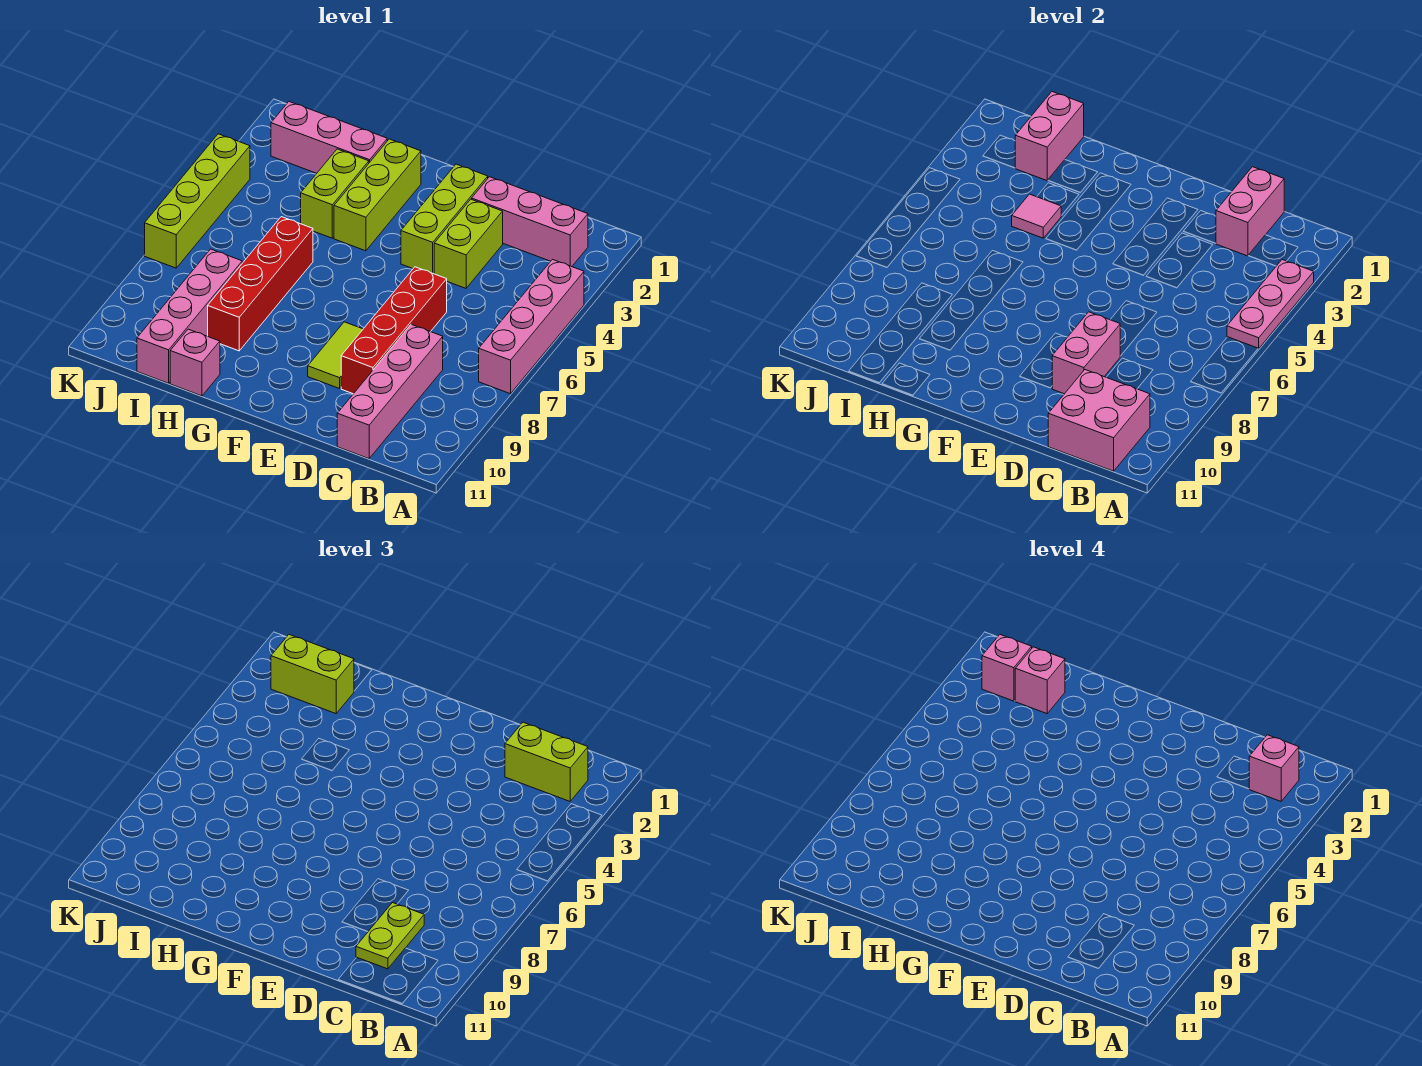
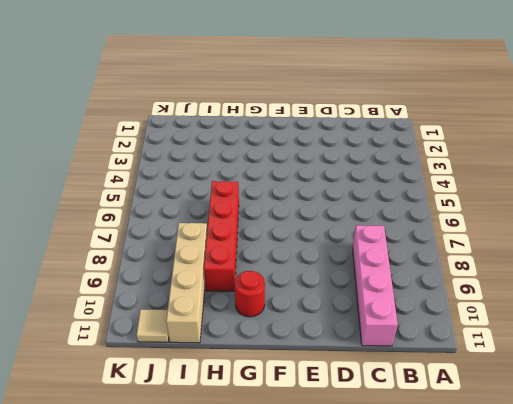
red round brick G10 level 1 -> none
tan brick I8:I11 level 1 -> pink brick I8:I11 level 1
tan tile J11 level 1 -> none
none -> pink brick A4:A7 level 1
none -> pink brick B2:D2 level 1
none -> lime brick D3:D4 level 1

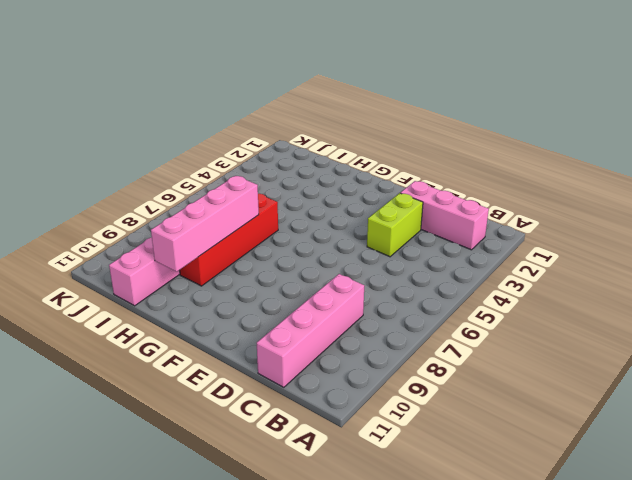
pink brick H7:H10 level 2 -> pink brick A4:A7 level 1
none -> red brick D6:D9 level 1
none -> lime brick E2:E4 level 1
none -> lime tile E8:E9 level 1

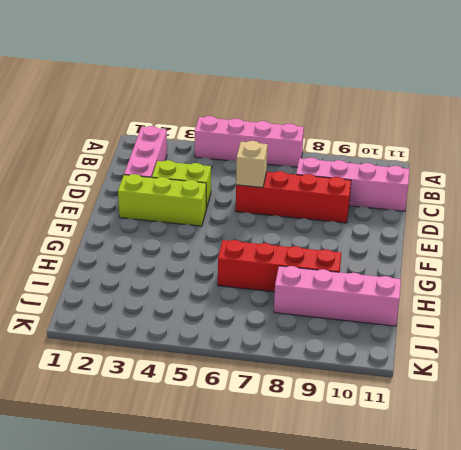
tan brick D6 level 2 -> none
none -> lime tile E8:E9 level 1
none -> lime brick G2:G4 level 1
none -> pink brick H2:J2 level 1

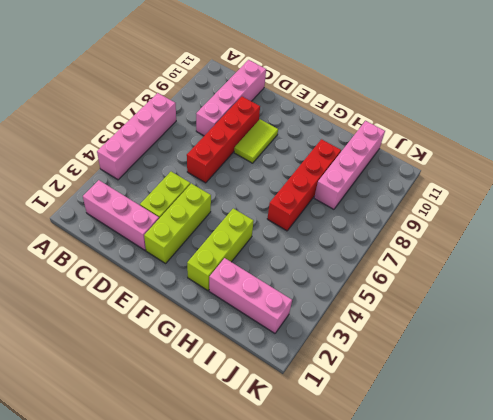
none -> lime brick H3:H4 level 1
none -> pink brick H11 level 1
none -> lime brick K4:K7 level 1

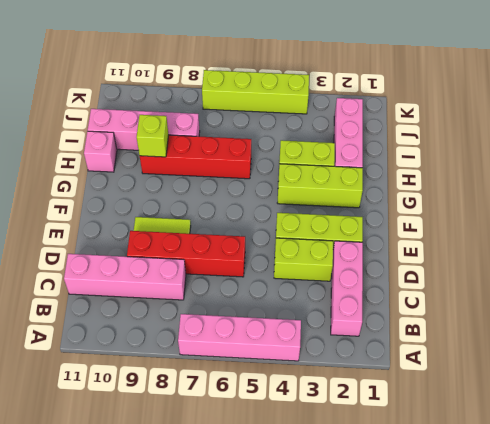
lime brick H9 level 2 -> none
none -> pink plate A3:A5 level 2
none -> pink brick B10:C11 level 2
none -> pink brick C1:C2 level 2

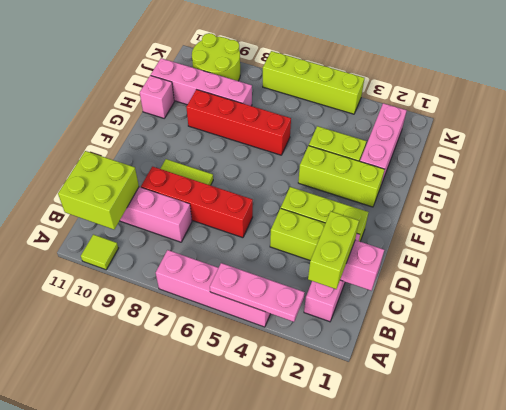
lime tile A10 level 1 -> none
lime brick B10:C11 level 2 -> pink brick B10:C11 level 2
lime round brick J9:K10 level 1 -> none
none -> pink brick D8:D9 level 2
none -> pink tile H4 level 2
none -> pink brick I1:I2 level 2

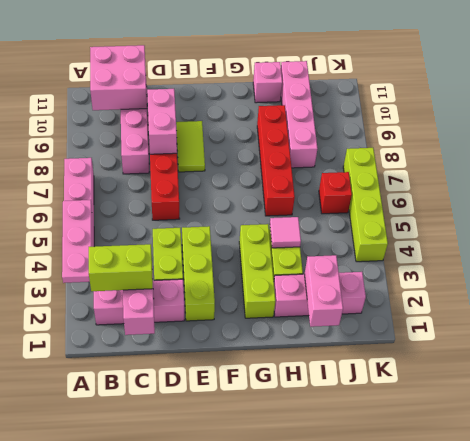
red brick J6 level 1 -> none
none -> lime plate C9:C10 level 3
none -> lime brick I2:J2 level 3
none -> pink brick B2 level 4

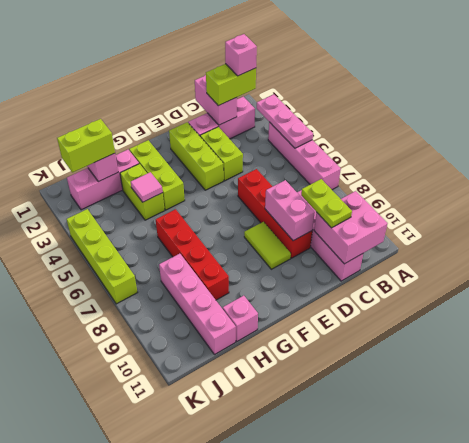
none -> pink brick I2 level 4
none -> pink brick J2 level 4

